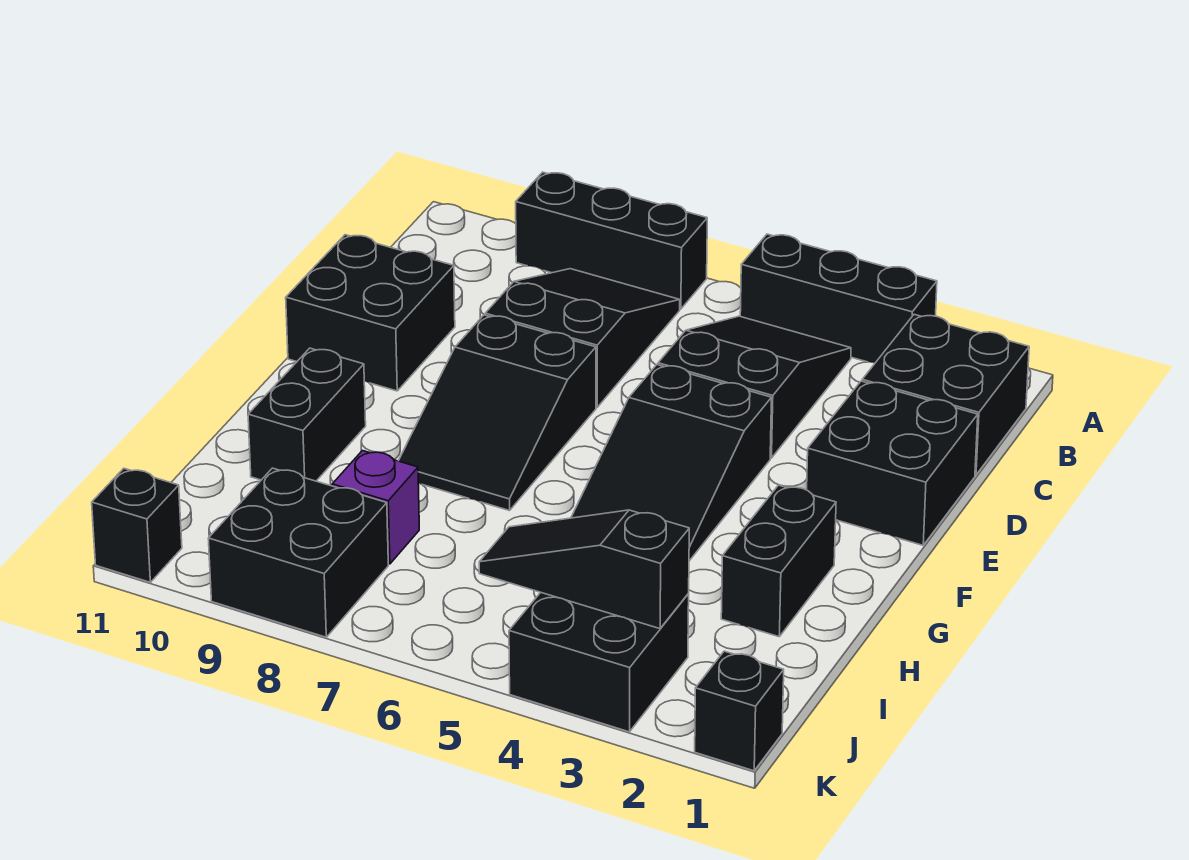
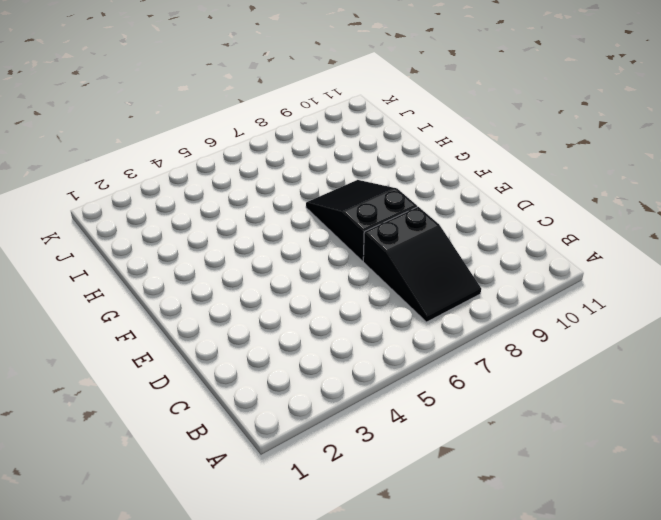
none -> black brick A3:A5 level 1
none -> black brick A7:A9 level 1
none -> black brick B1:C2 level 1

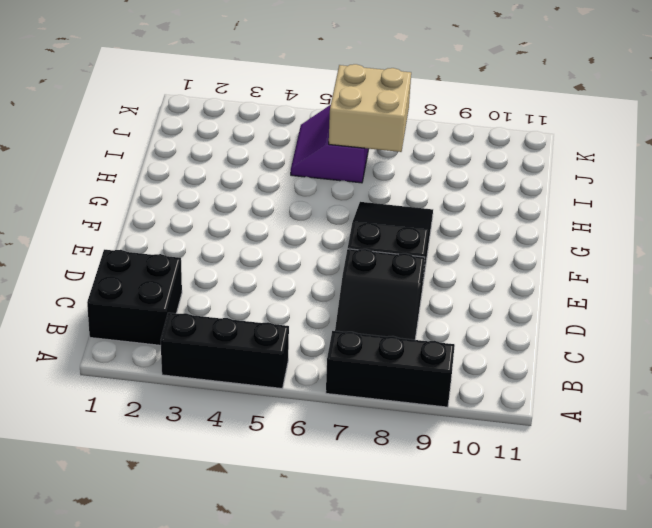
purple slope I5:J6 level 1 top 6 -> none
tan brick I6:J7 level 2 -> none
none -> black slope B4:D5 level 1 top D
none -> black brick D1:E2 level 1
none -> black brick D10:E11 level 1

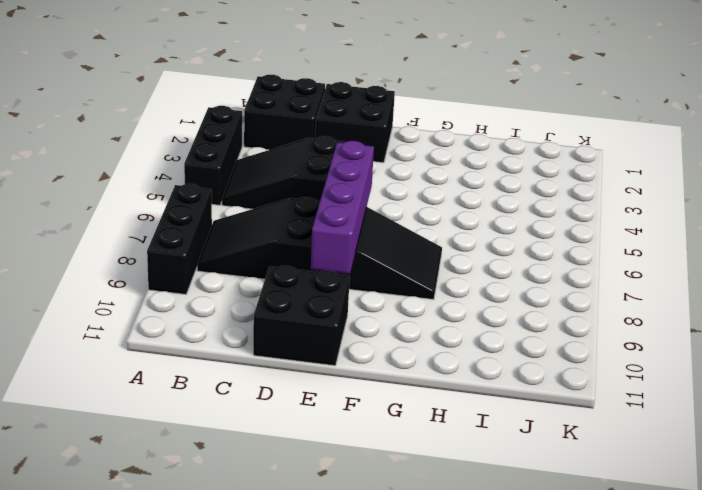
purple brick E6:E9 level 2 -> none
none -> black slope E4:G5 level 1 top E
none -> black brick G2:H2 level 1
none -> black brick G10:H10 level 1

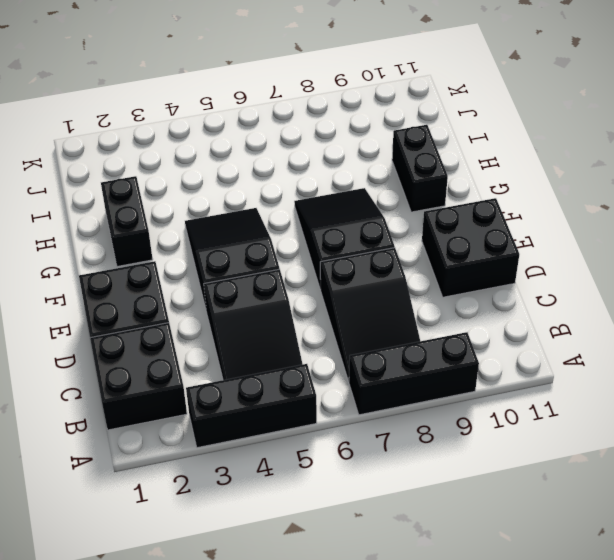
none -> purple brick I8 level 1
none -> black brick J3:K4 level 1
none -> black brick J8:K9 level 1

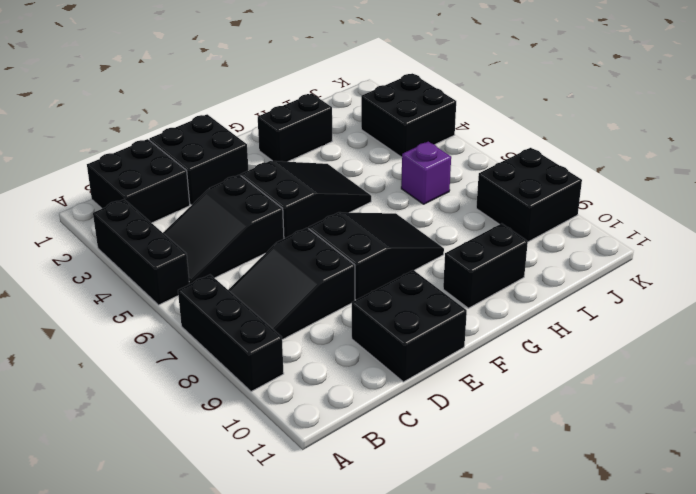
purple brick I6 level 1 -> purple brick I8 level 1
none -> black brick K1 level 1
none -> black brick K11 level 1
none -> black slope J3:J5 level 2 top 3

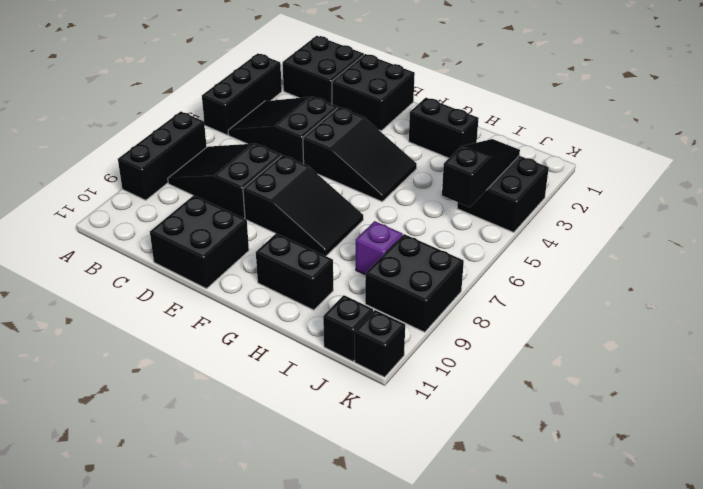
black slope J3:J5 level 2 top 5 -> black slope J3:J5 level 2 top 3
black brick J11 level 1 -> black brick K1 level 1

